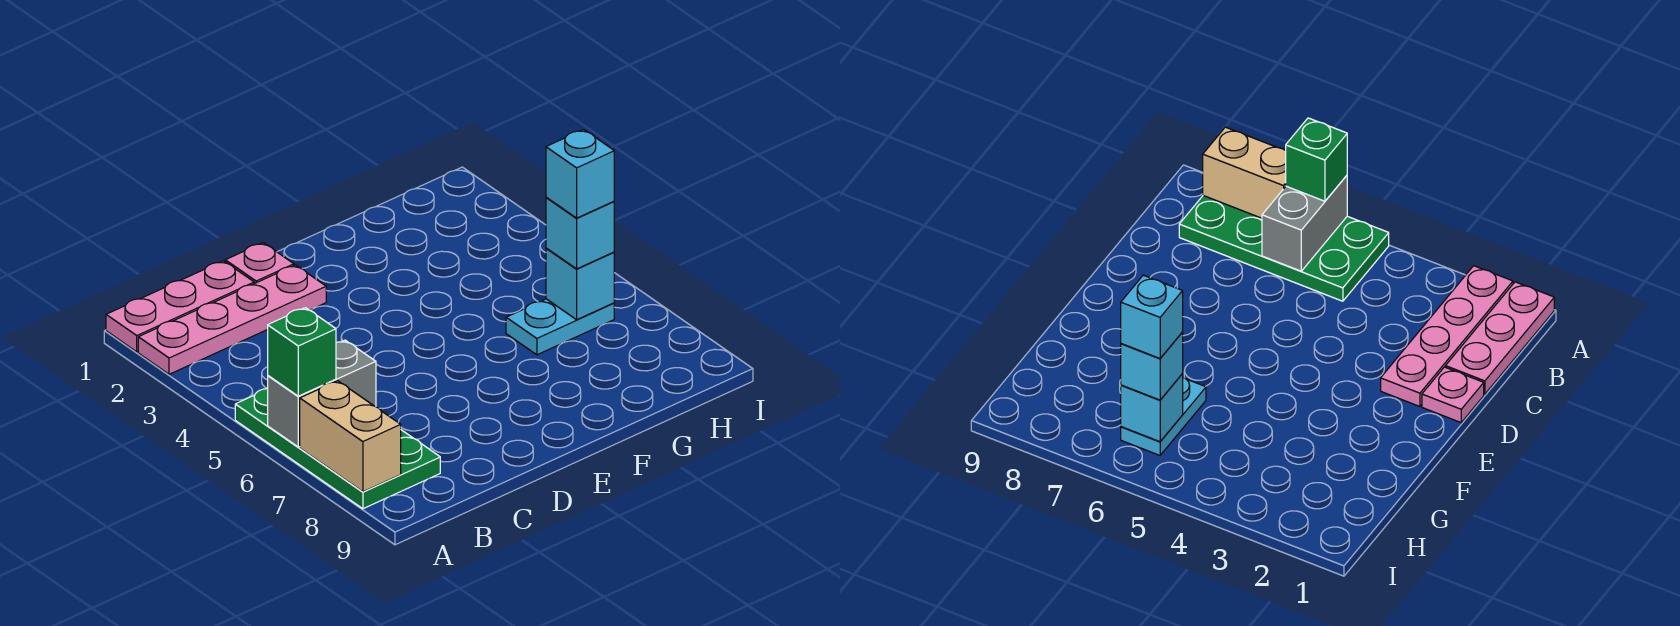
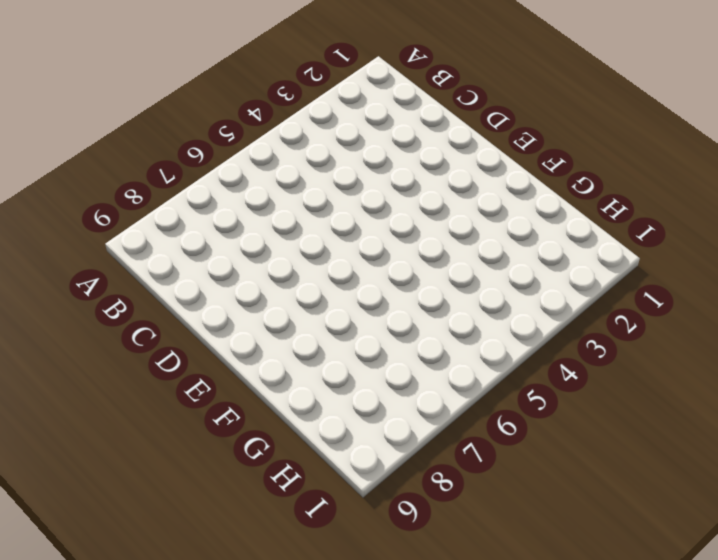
none -> pink plate A1:C1 level 1
none -> pink plate A2:D2 level 1

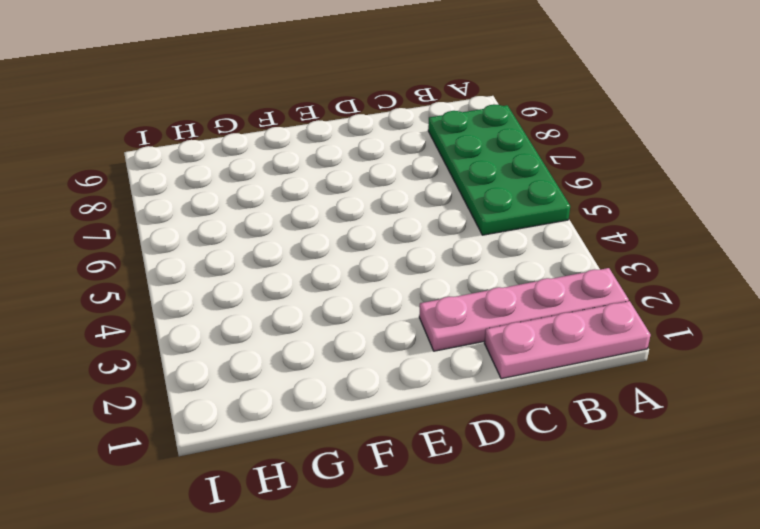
none -> pink plate D1 level 1
none -> cyan plate G6:H6 level 1

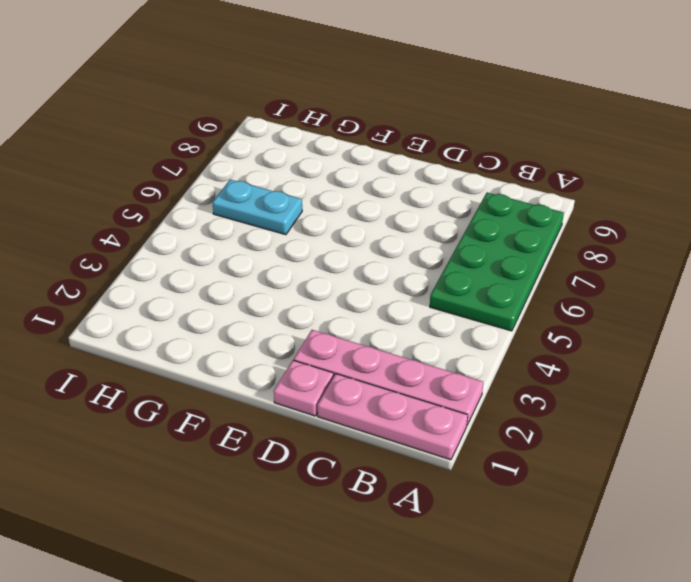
none -> grey brick A6:B6 level 2
none -> tan brick A7:A8 level 2

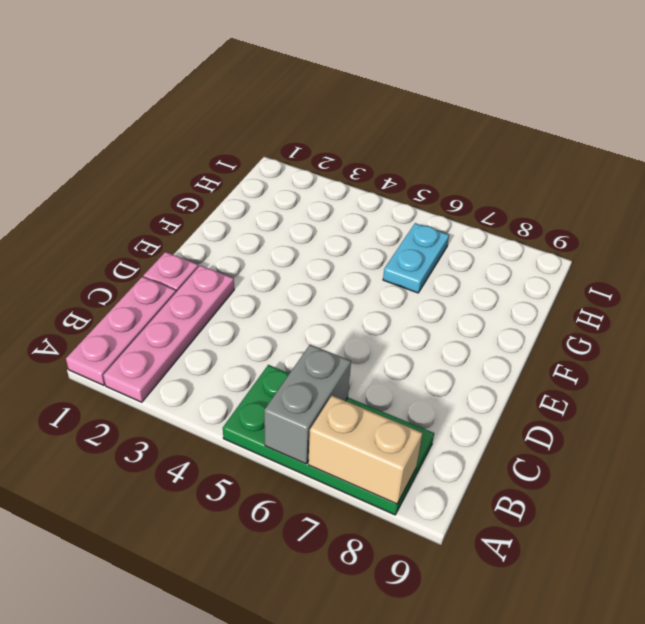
none -> cyan brick H6 level 2
none -> green brick A6 level 3

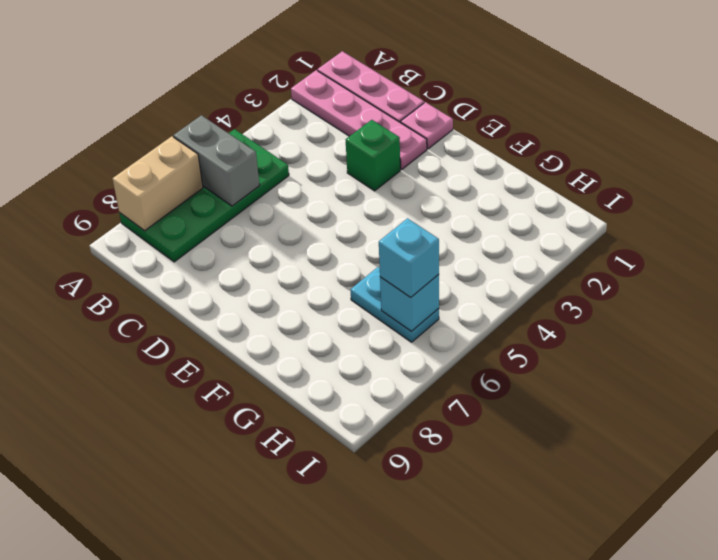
green brick D3 level 1 -> green brick A6 level 3
none -> cyan brick H6 level 4

